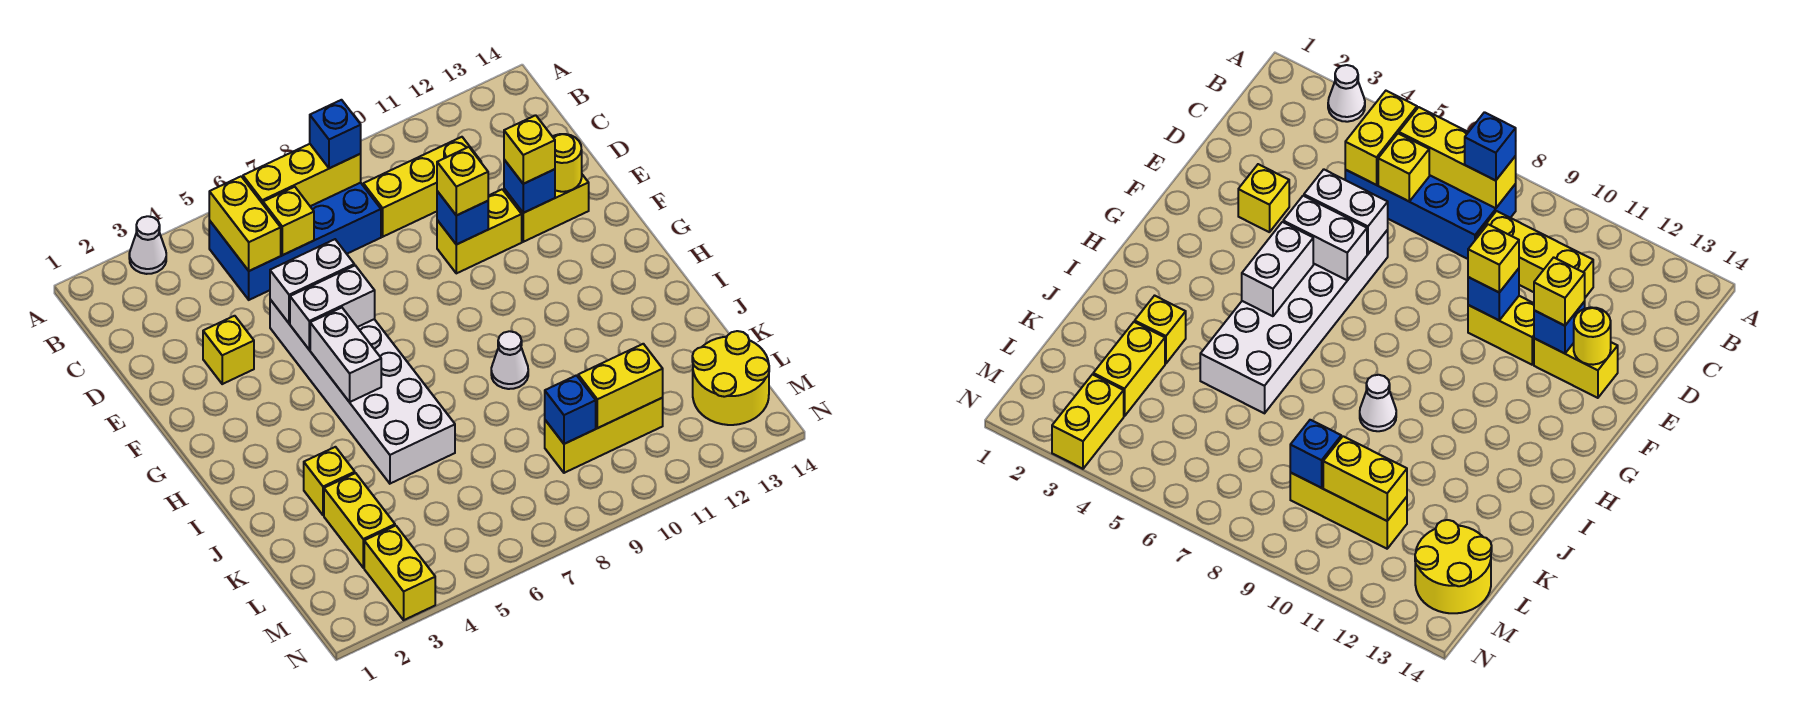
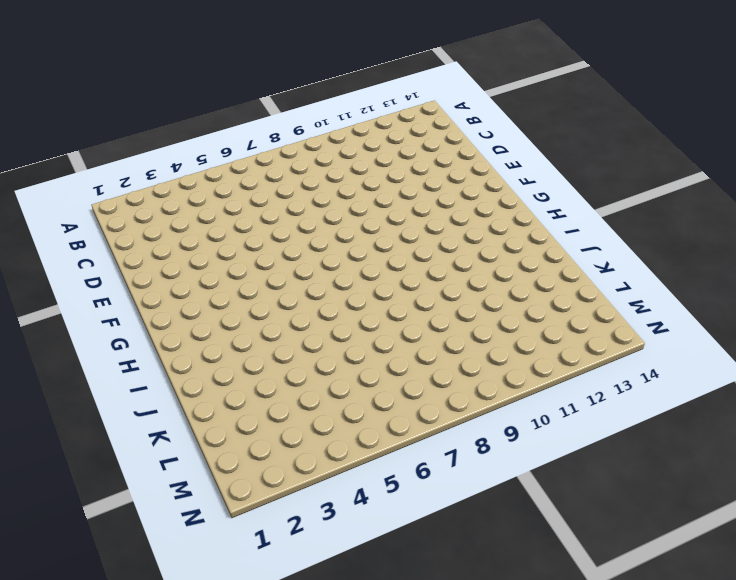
none -> white cone A3 level 1
none -> blue brick B5:C8 level 1
none -> yellow brick C9:C11 level 1

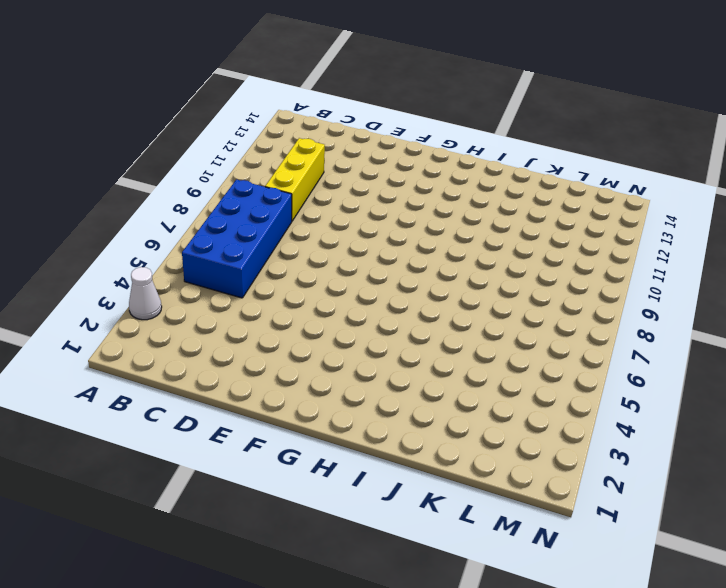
none -> yellow brick E3 level 1
none -> white brick E5:J6 level 1
none -> yellow brick E10:E11 level 1

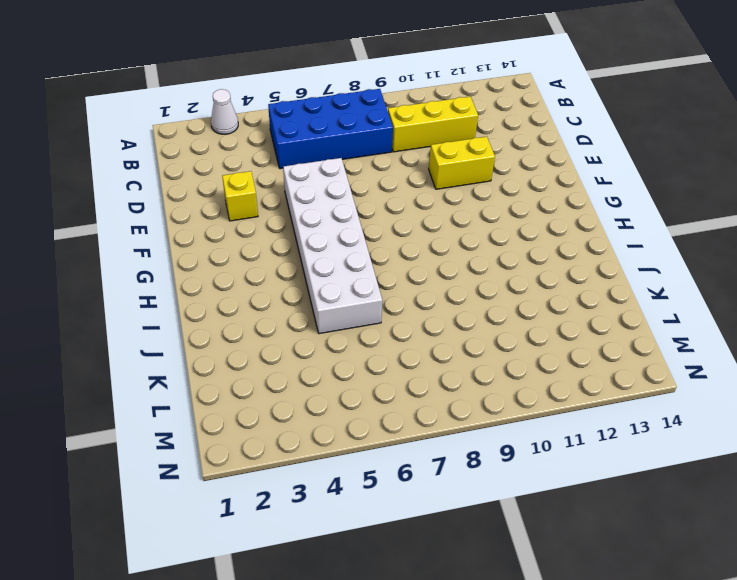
none -> yellow brick E12:E13 level 1
none -> white cone I9 level 1
none -> yellow brick J3 level 1

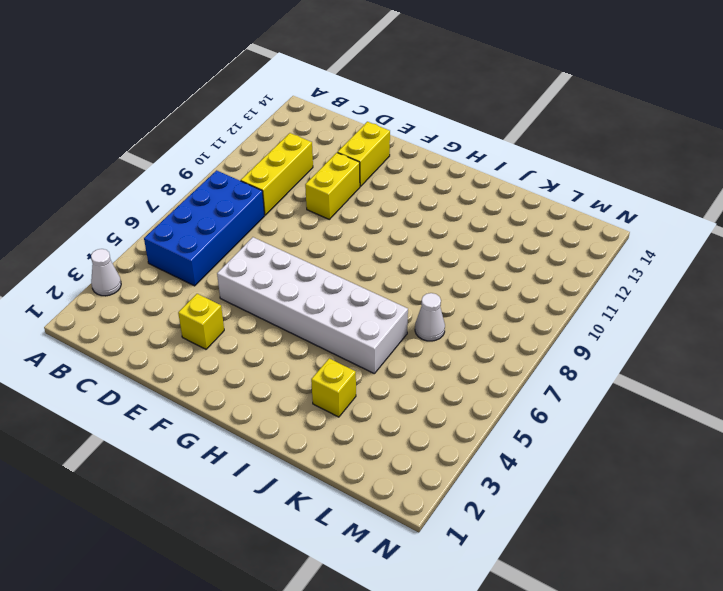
white cone K7 level 1 -> white cone I9 level 1
none -> yellow brick K3:L3 level 1
none -> yellow brick L9:L11 level 1
none -> yellow round brick L13:M14 level 1

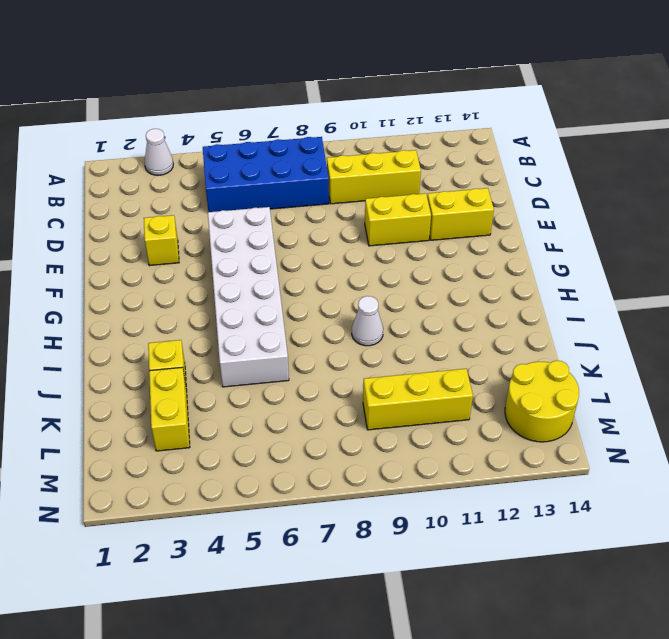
none -> yellow brick M3:N3 level 1
none -> yellow brick B5:C5 level 2
none -> yellow brick B6:B8 level 2

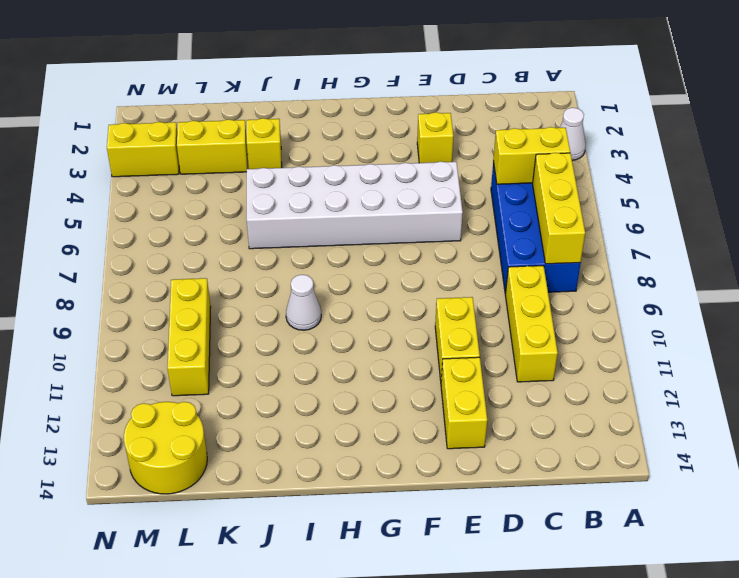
none -> yellow brick C6 level 2
none -> white brick E5:E6 level 2
none -> blue brick E10 level 2

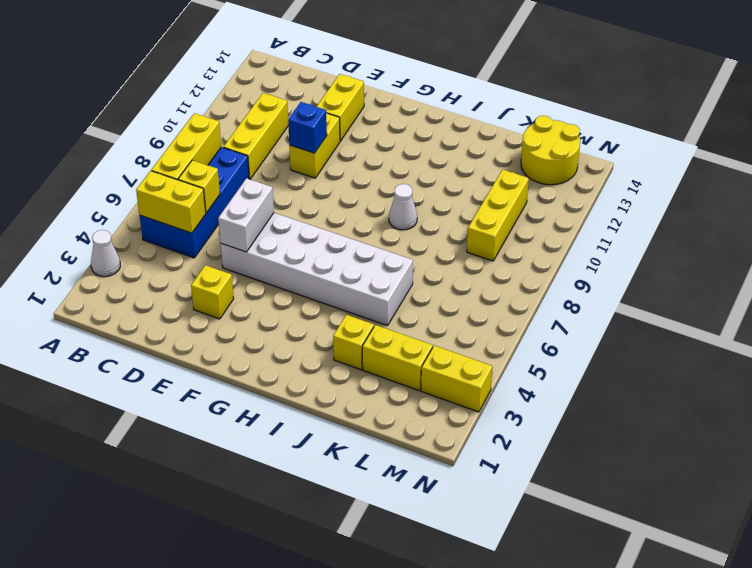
none -> blue brick E12 level 2
none -> yellow round brick E13 level 2
none -> white brick F5:F6 level 2

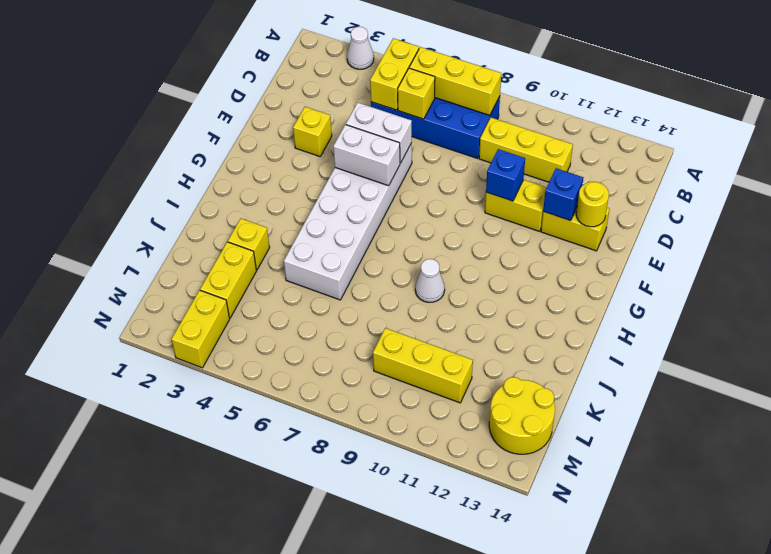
none -> white brick G5:H5 level 2
none -> blue brick L9 level 2
none -> yellow brick L10:L11 level 2

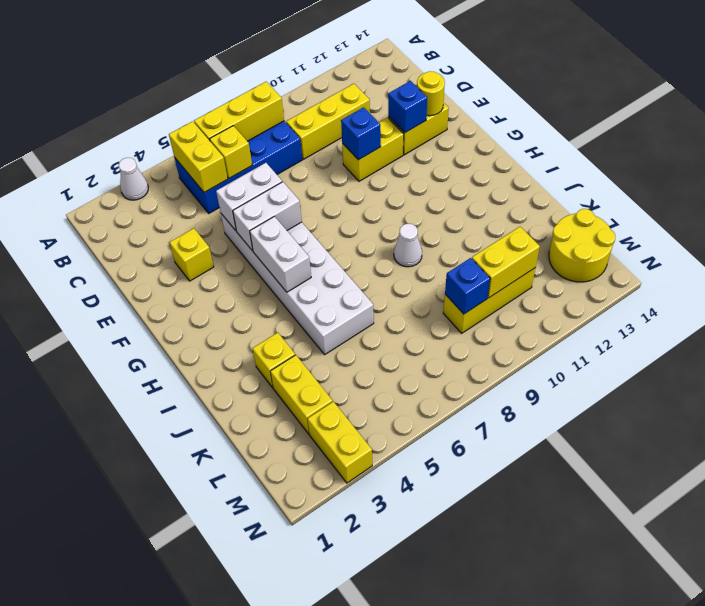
none -> blue brick B8 level 3
none -> yellow brick E10 level 3
none -> yellow brick E12 level 3

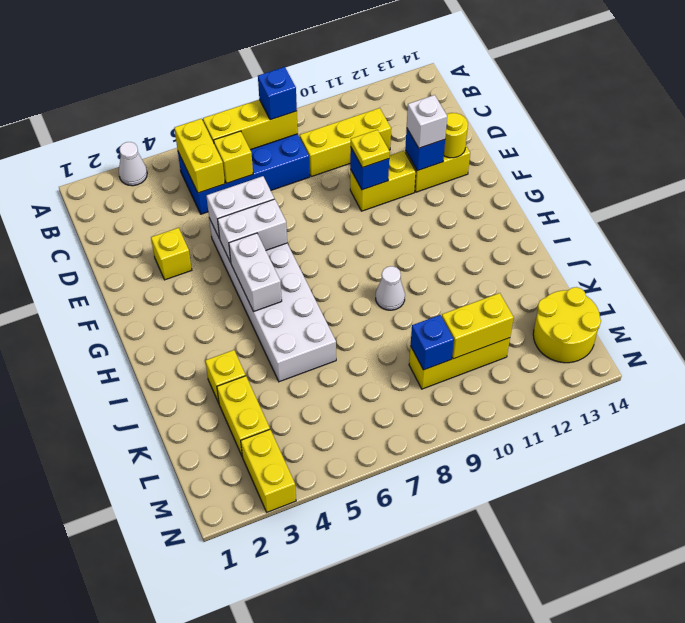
yellow plate E10 level 3 -> yellow brick E10 level 3
white brick E12 level 3 -> yellow brick E12 level 3

